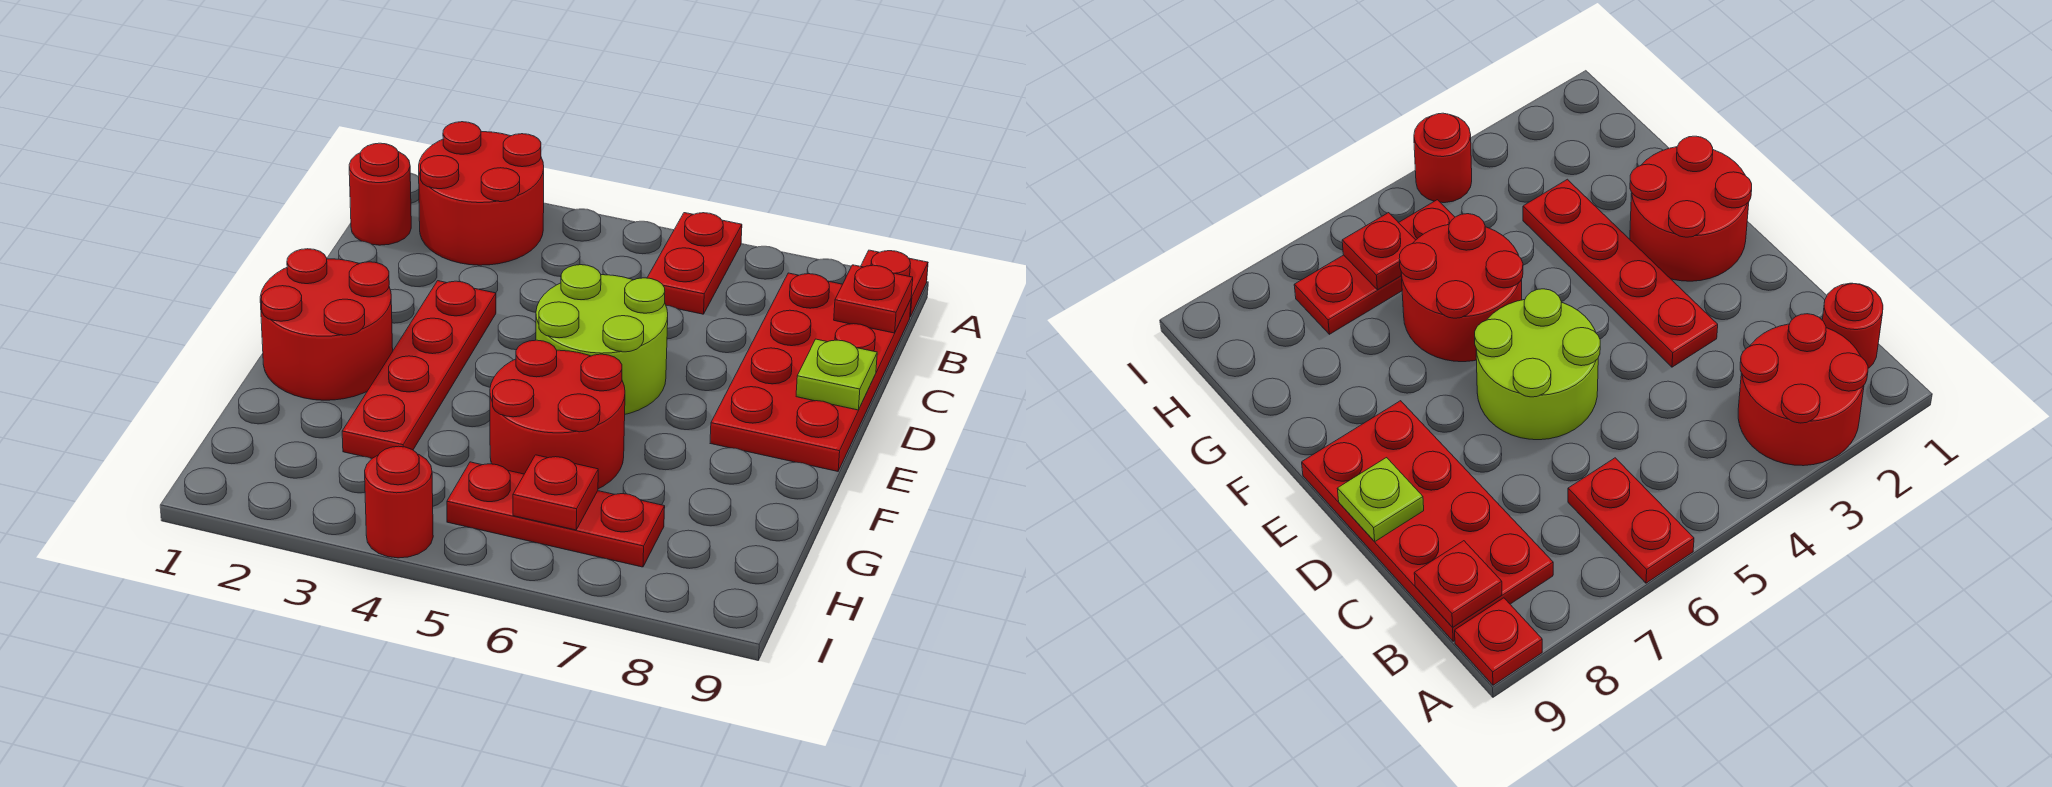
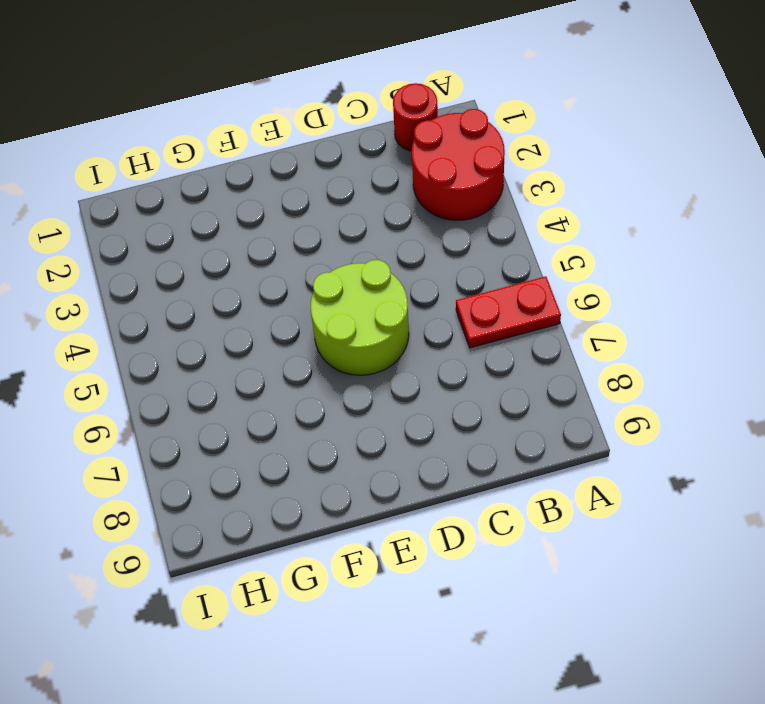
none -> red plate A9 level 1
none -> red plate B8:E9 level 1
none -> red plate D3:G3 level 1

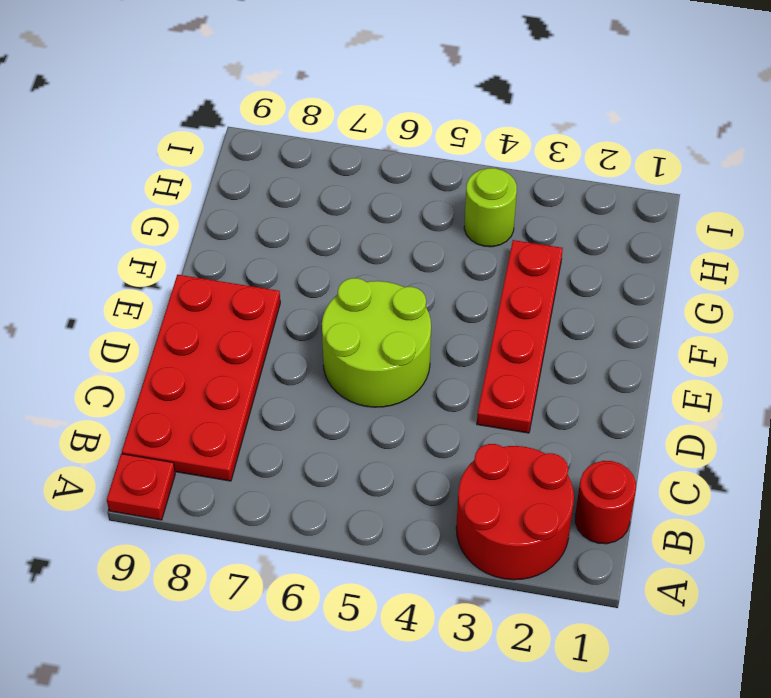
lime round brick H4 level 1 -> none
none -> red plate A6:B6 level 1
none -> red round brick E1:F2 level 1
none -> red round brick F5:G6 level 1

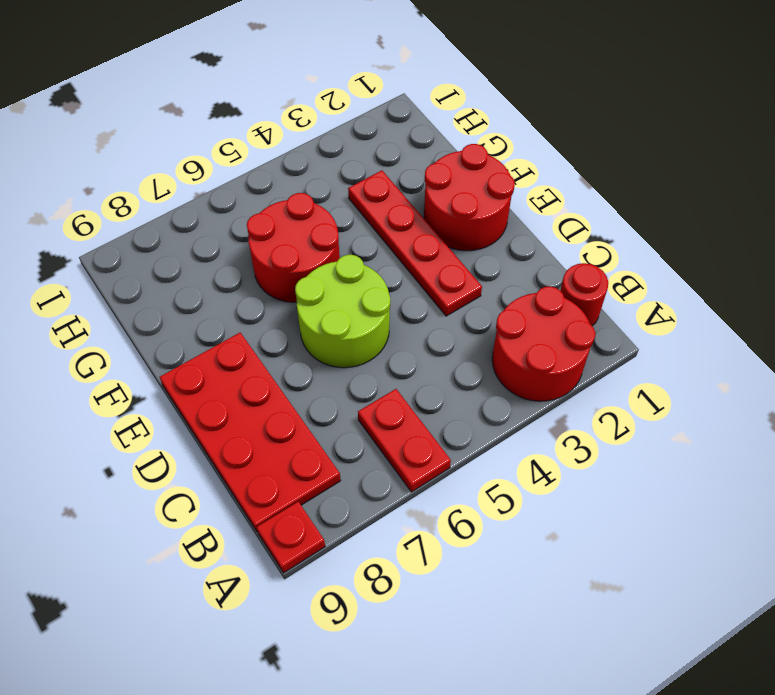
none -> red plate H5:H7 level 1
none -> red round brick I4 level 1
none -> red plate B9 level 2

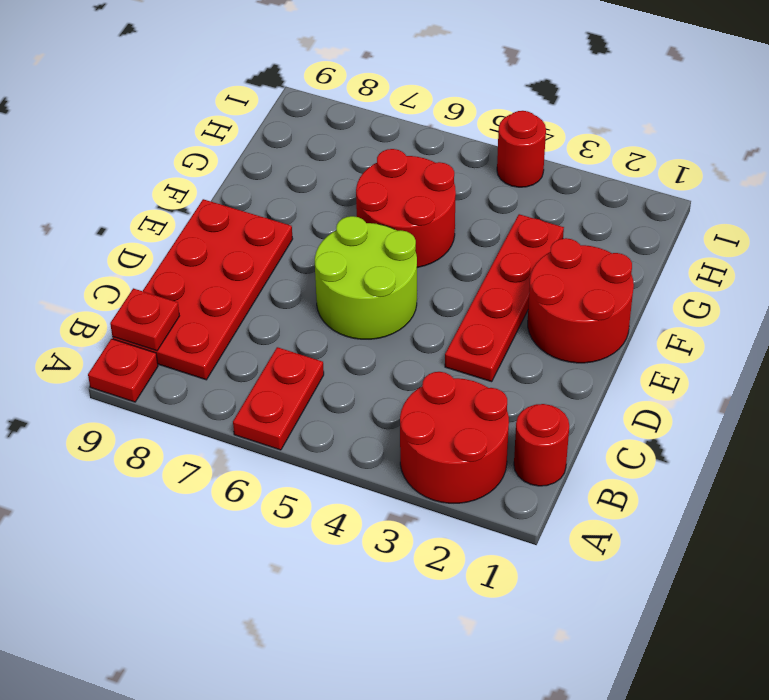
none -> red plate H5:H7 level 1
none -> lime plate D9 level 2
none -> red plate H6 level 2

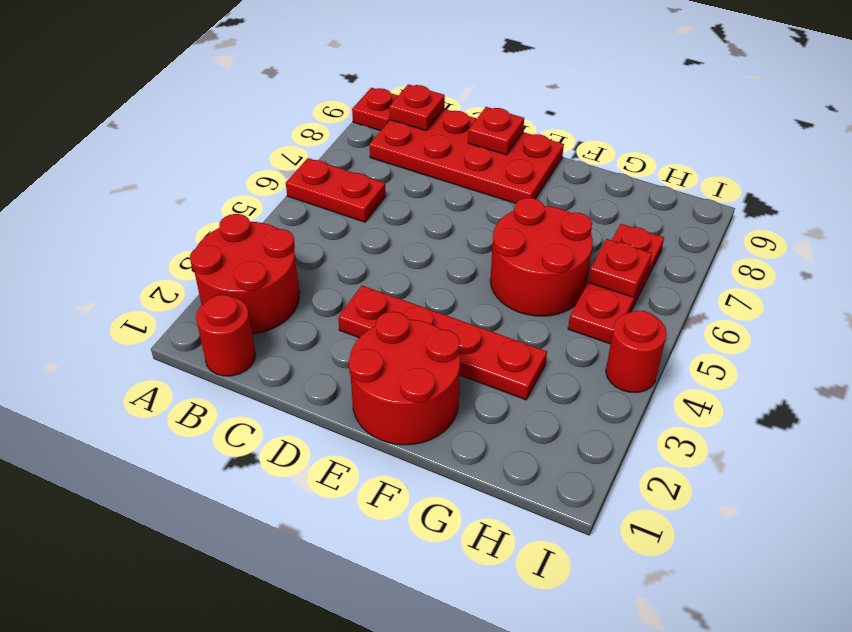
red plate D9 level 2 -> lime plate D9 level 2
none -> lime round brick D5:E6 level 1

